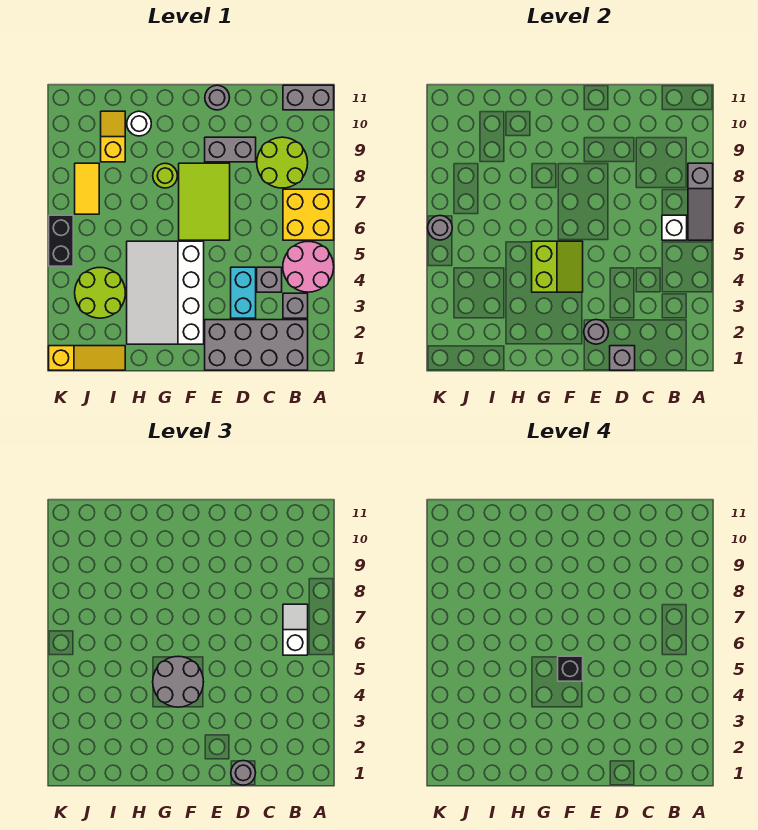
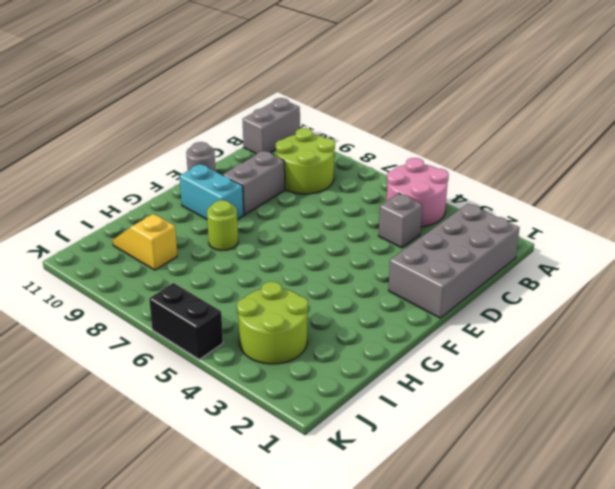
cyan brick F9:F10 level 1 -> cyan brick D3:D4 level 1
none -> yellow brick A6:B7 level 1
none -> grey brick B3 level 1
none -> lime tile E6:F8 level 1

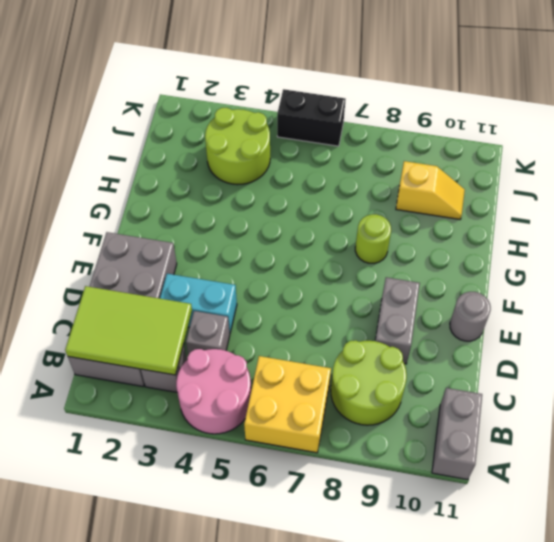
lime tile B1:C3 level 2 -> lime tile E6:F8 level 1
none -> white slope F2:H5 level 1 top F
none -> white round brick H10 level 1
none -> yellow slope I1:K1 level 1 top K

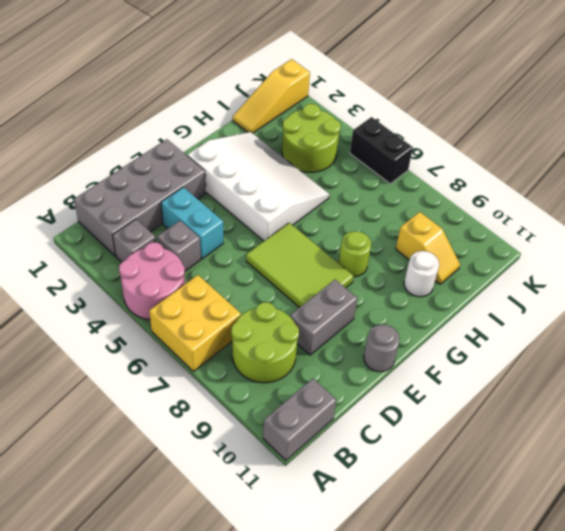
none -> yellow tile J7:J8 level 1
none -> grey slope A6:A8 level 2 top 8
none -> white brick B6 level 2

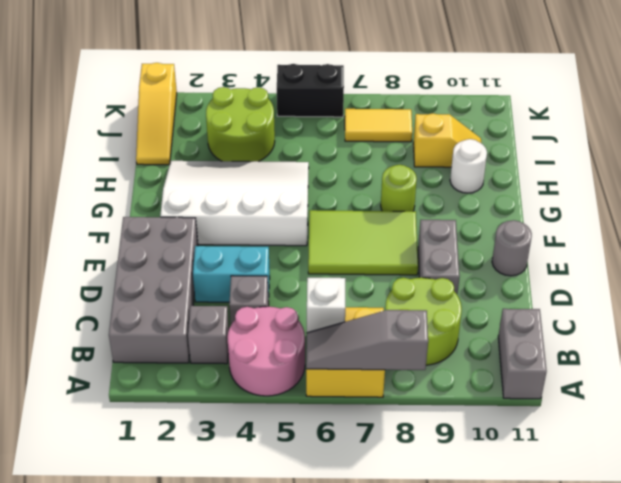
none -> grey brick D1 level 2
none -> grey round brick E2 level 2
none -> lime slope F4:G5 level 2 top G

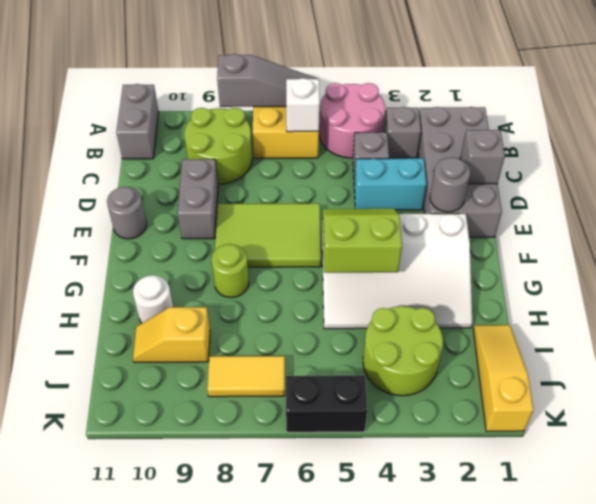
none -> grey round brick K6 level 2
none -> white slope B6:B7 level 3 top 6
none -> grey round brick D1 level 3

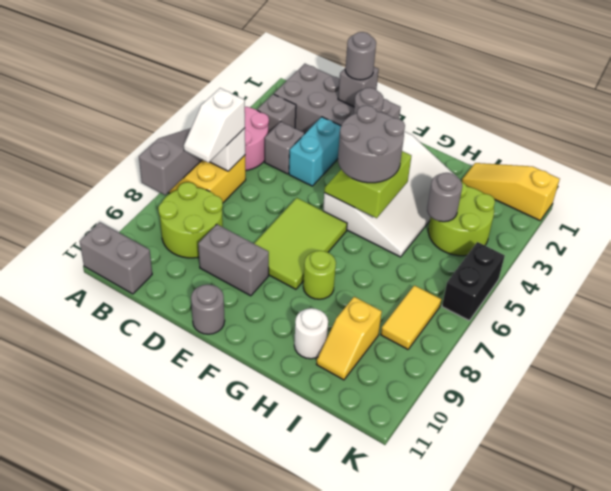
grey round brick I4 level 2 -> grey round brick K6 level 2
none -> black brick F5 level 4

